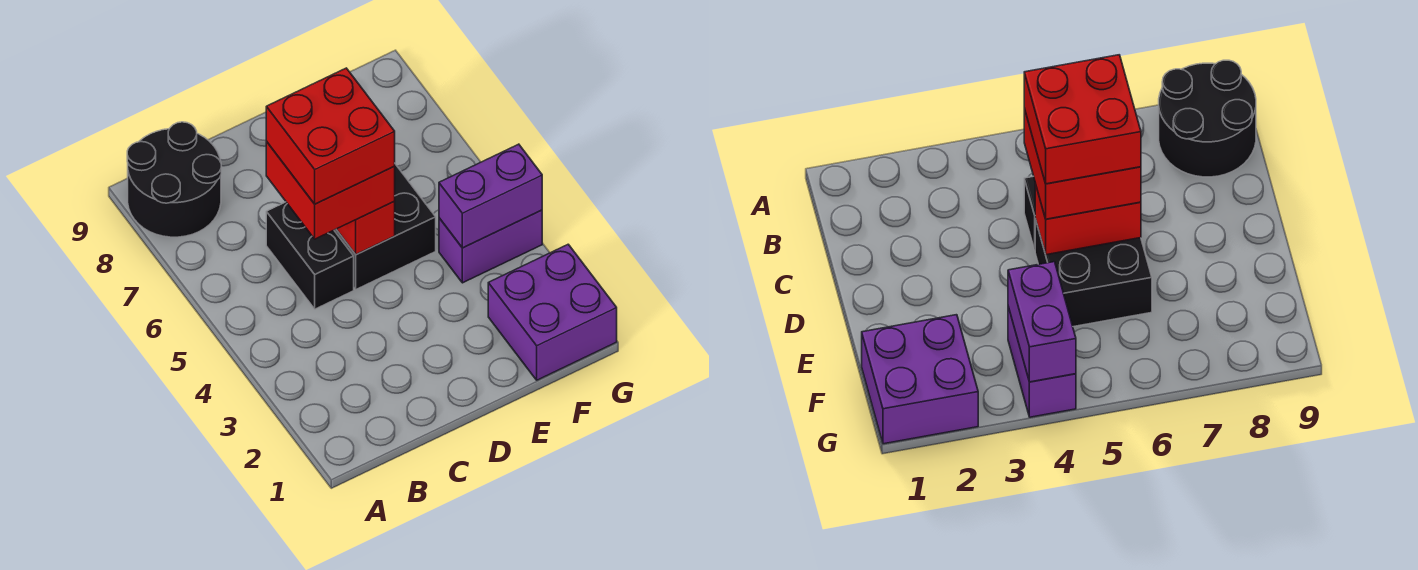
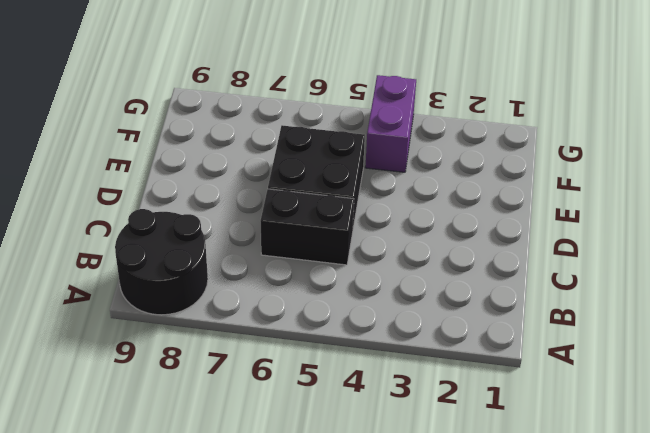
none -> purple brick F1:G2 level 1
none -> red brick D5:D6 level 2

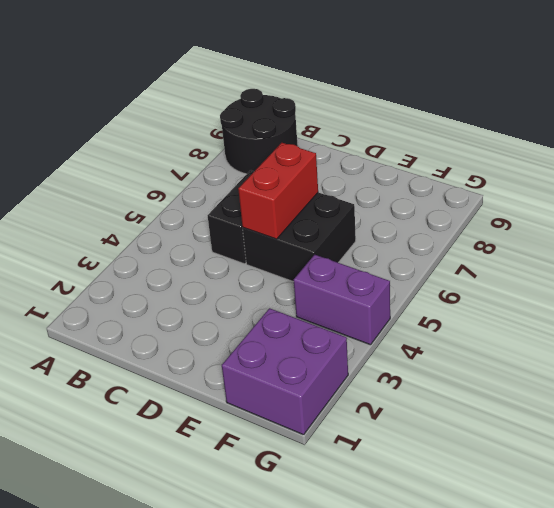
none -> purple brick F4:G4 level 2
none -> red brick C5:D6 level 3

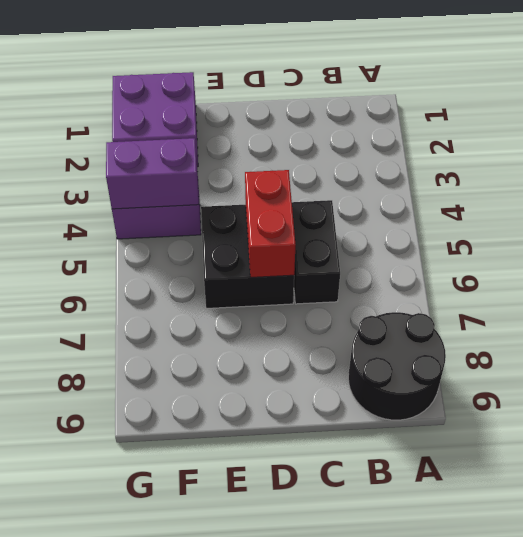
none -> red brick C5:D6 level 3
none -> red brick C5:D6 level 4

